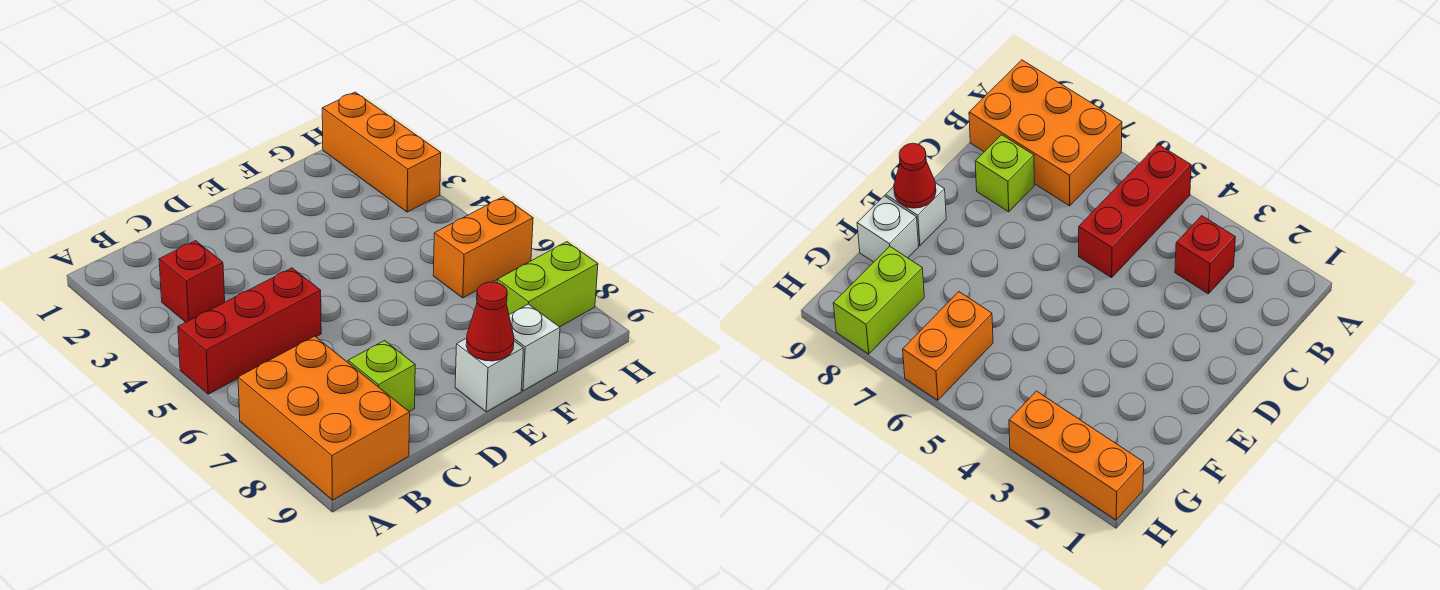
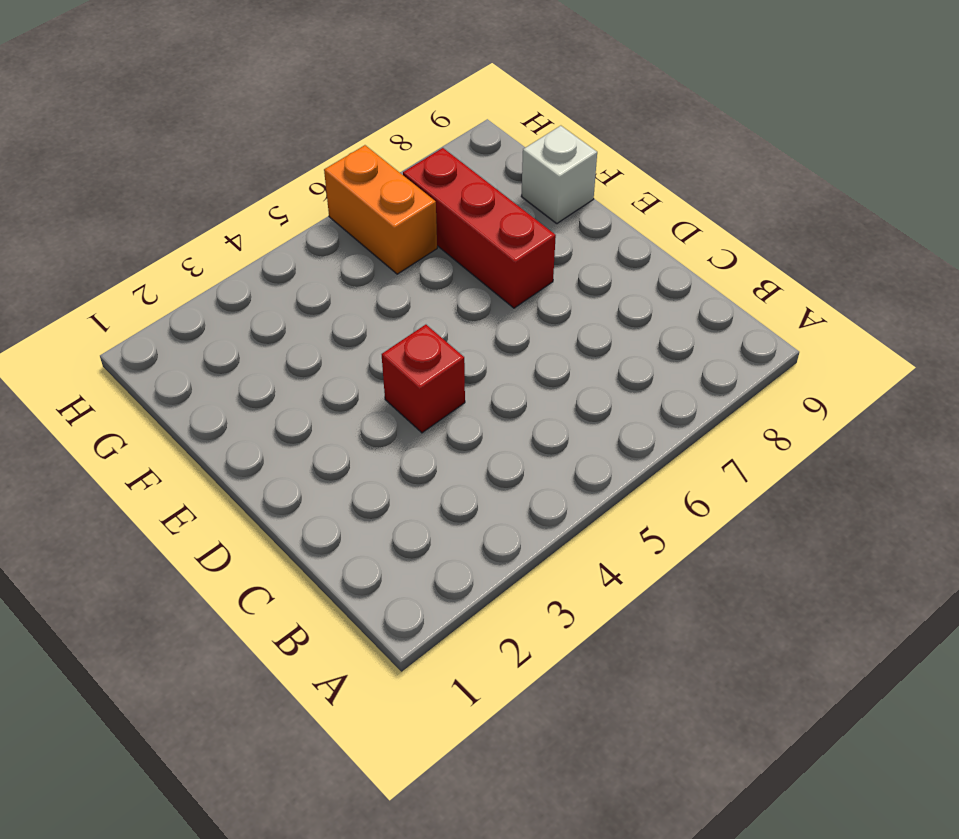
red brick D4 level 1 -> red brick B3 level 1
red brick E7:G7 level 1 -> red brick A5:C5 level 1
none -> orange brick A7:B9 level 1
none -> lime brick C8 level 1

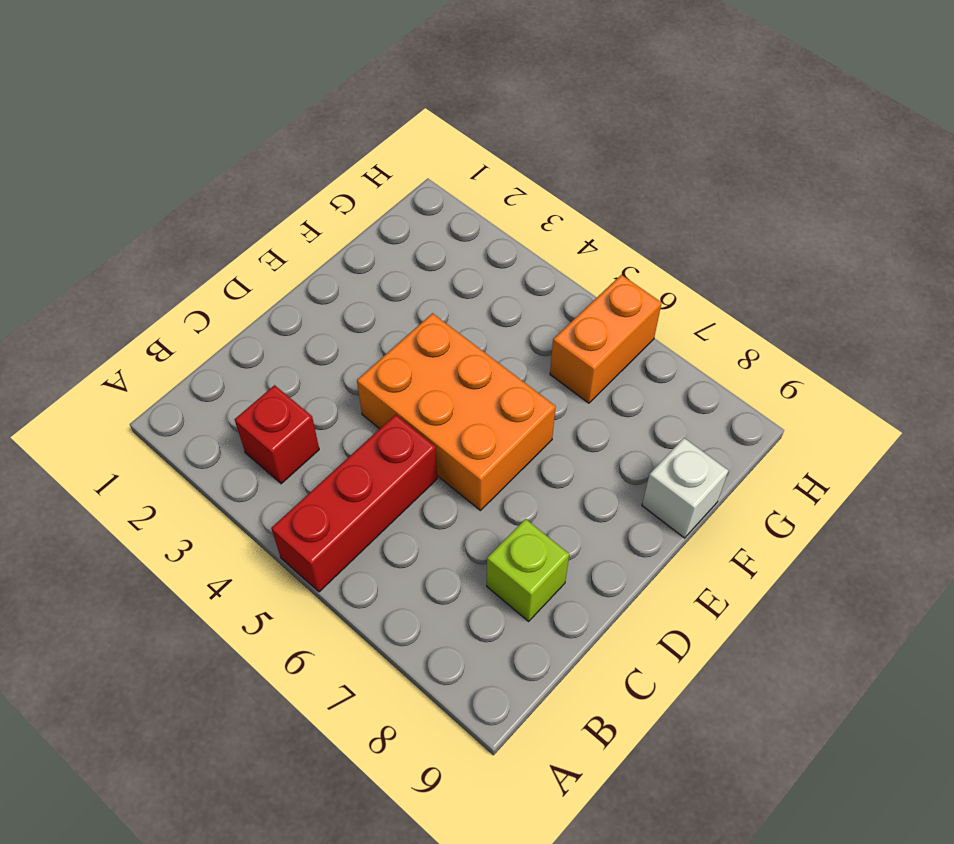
orange brick D4:E6 level 1 -> orange brick A7:B9 level 1
none -> white brick E9 level 1
none -> lime brick G8:H8 level 1

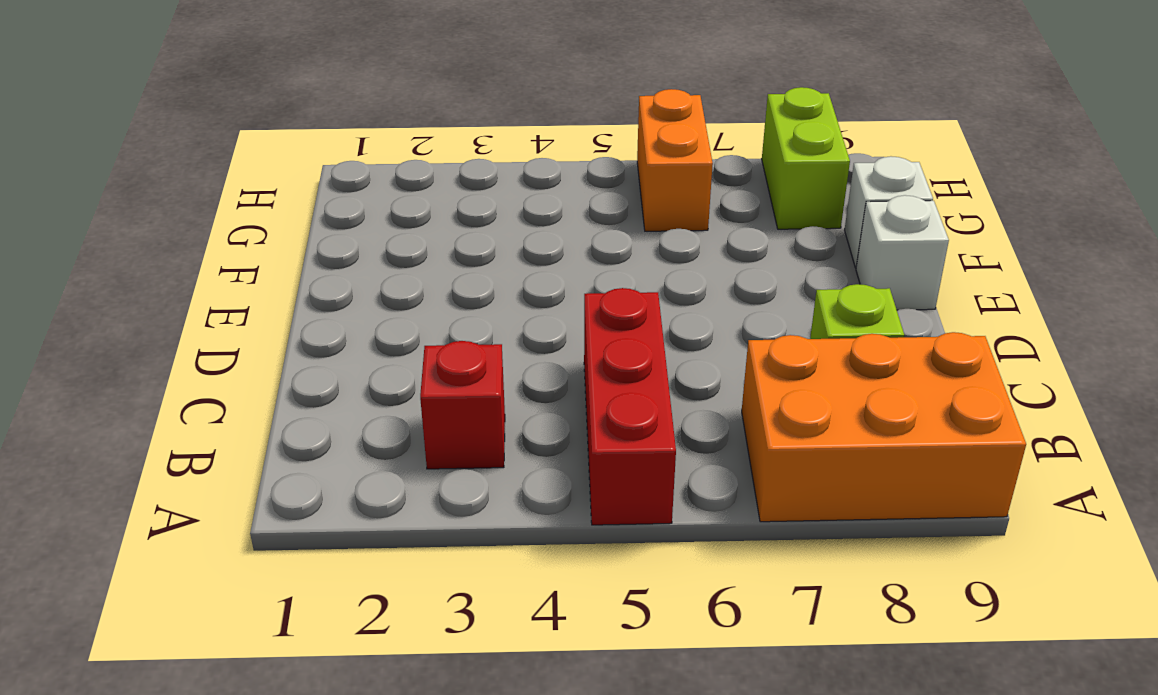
none -> orange brick H1:H3 level 1
none -> red cone E9 level 2

